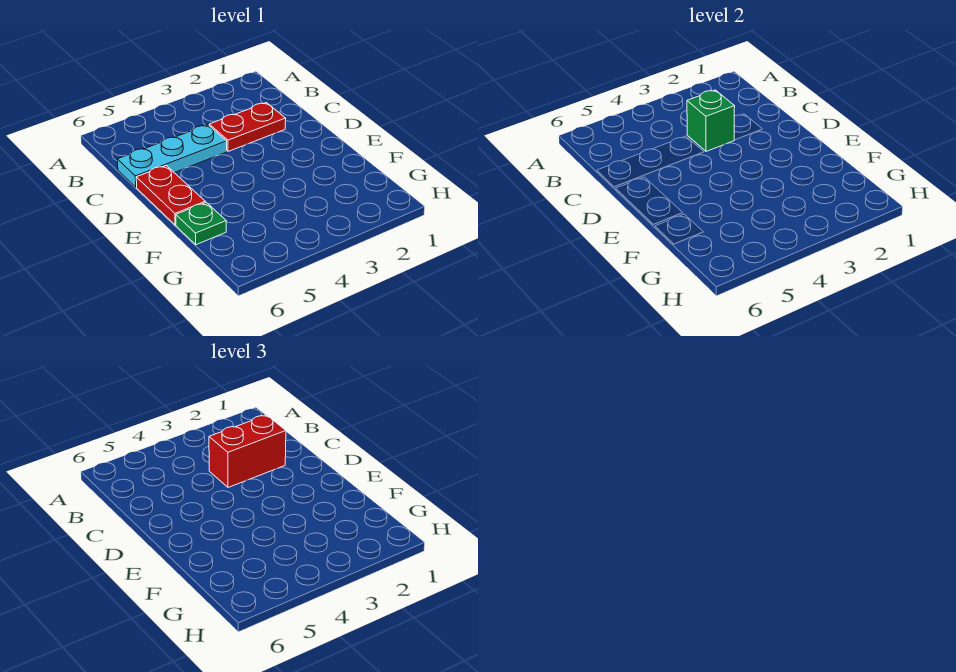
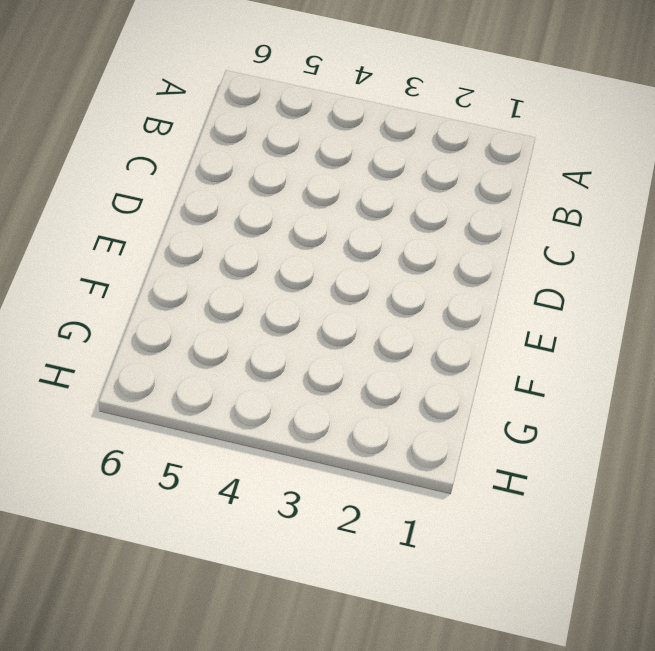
none -> red plate C2:C3 level 1
none -> cyan plate C4:C6 level 1

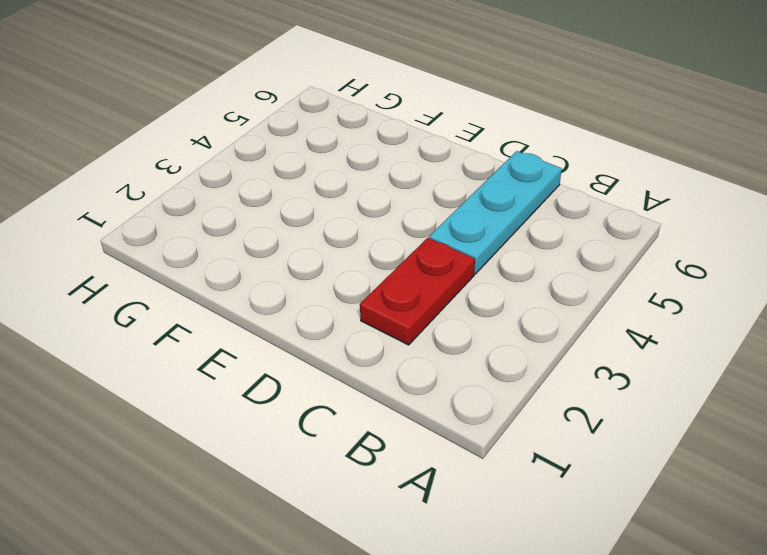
none -> red plate D6:E6 level 1
none -> green plate F6 level 1

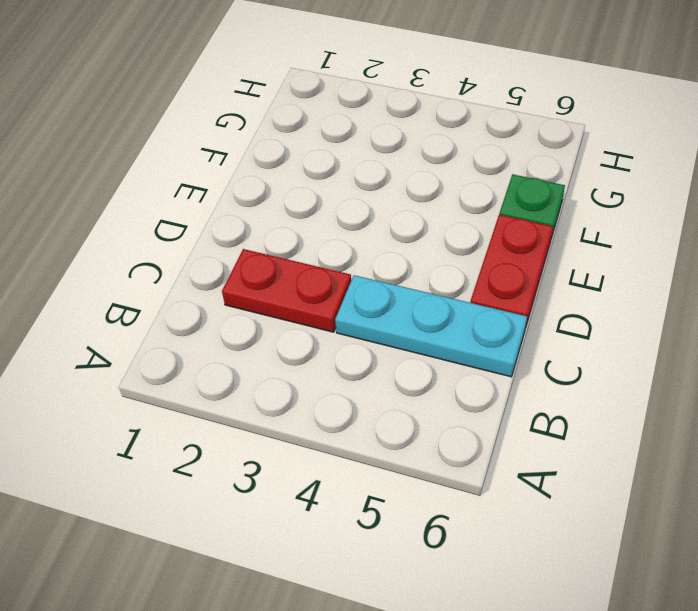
none -> green brick C3 level 2
none -> red brick C2:C3 level 3

